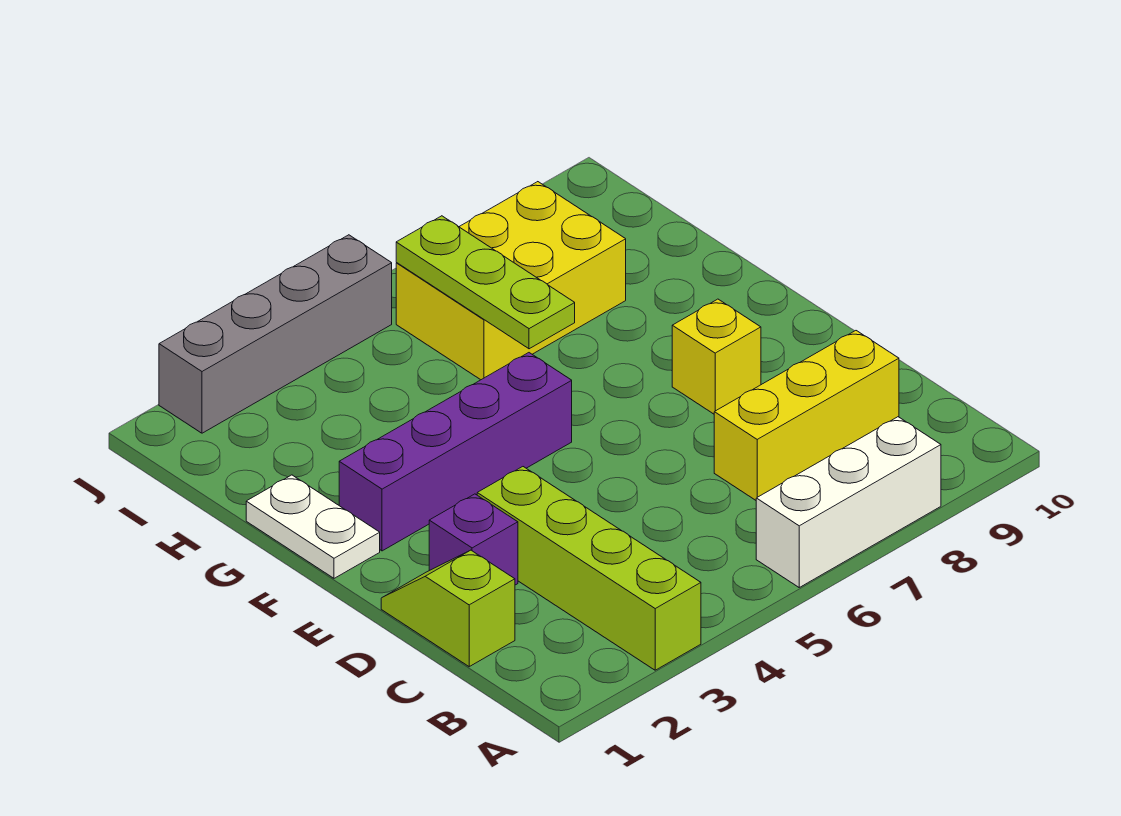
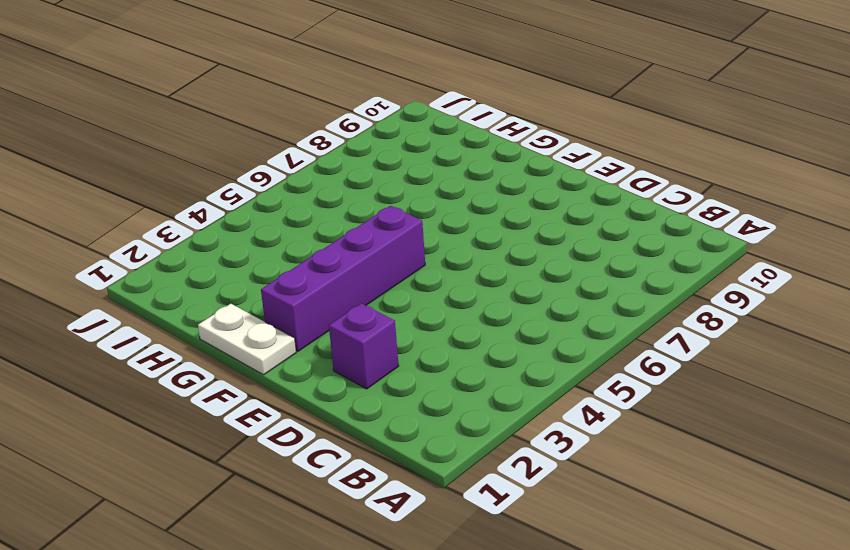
none -> lime brick A3:D3 level 1
none -> white brick A6:A8 level 1

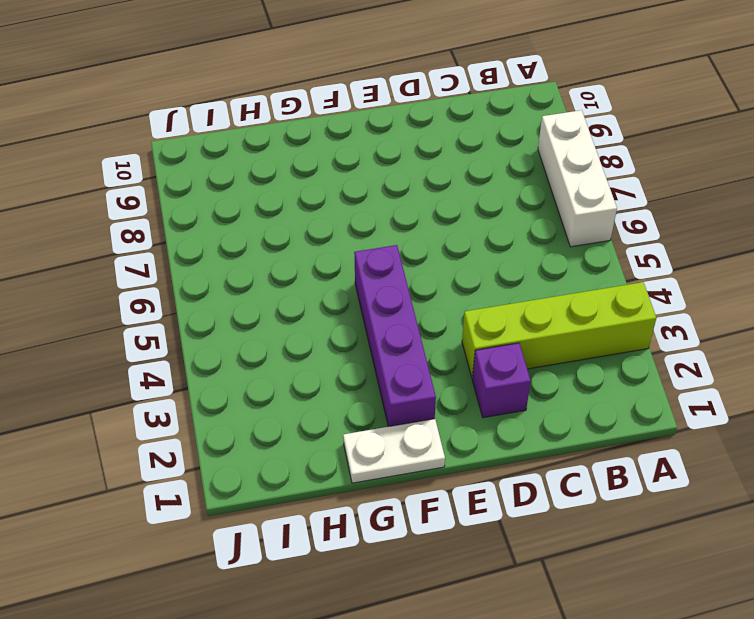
none -> lime slope C1:D1 level 1 top C
none -> yellow brick C7:C9 level 1

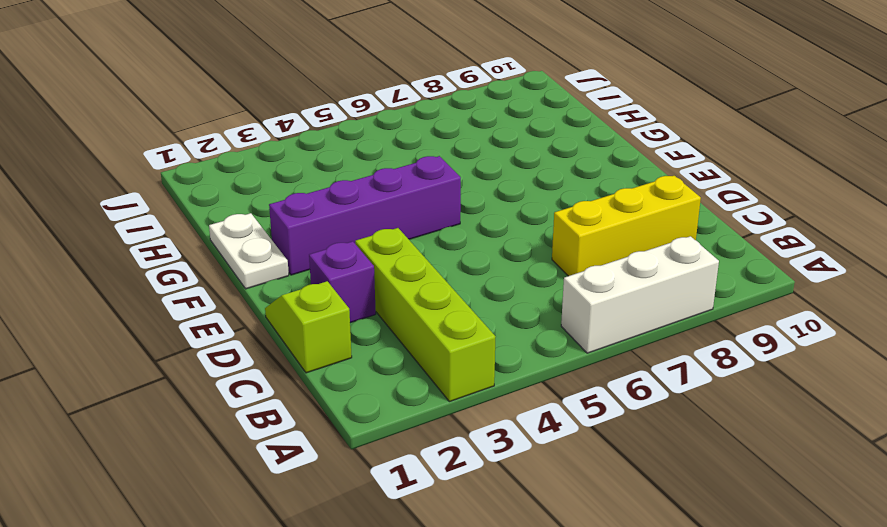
none -> yellow brick E8 level 1
none -> yellow brick H6:I8 level 1

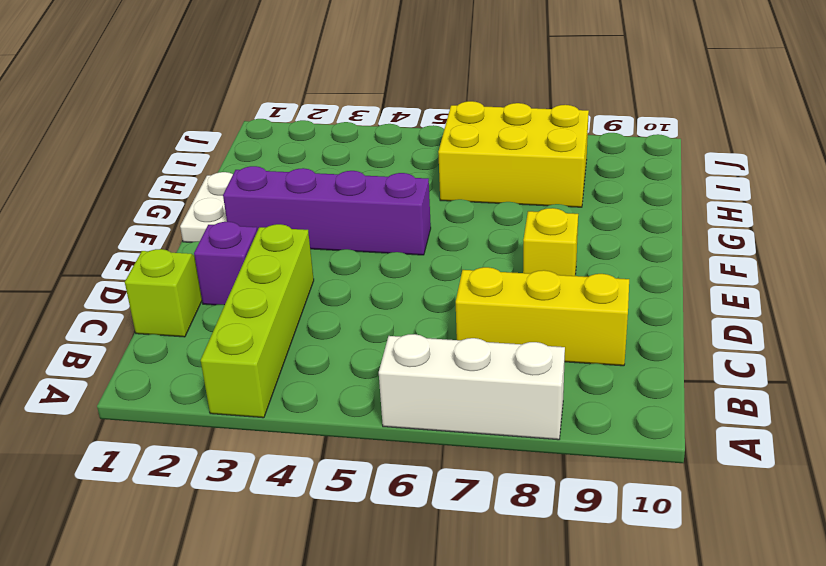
none -> grey brick J2:J5 level 1
none -> lime plate G6:I6 level 2

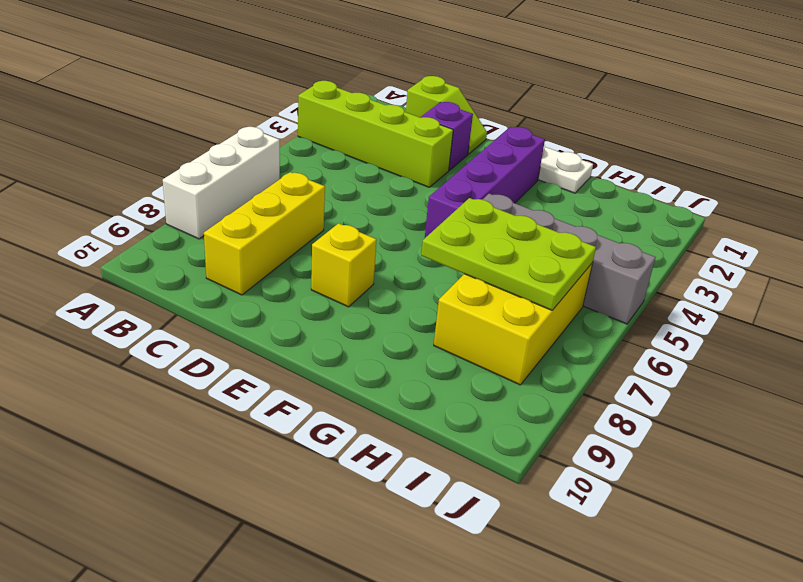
grey brick G5:J5 level 1 -> grey brick J2:J5 level 1
lime plate G6:I7 level 2 -> lime plate G6:I6 level 2

